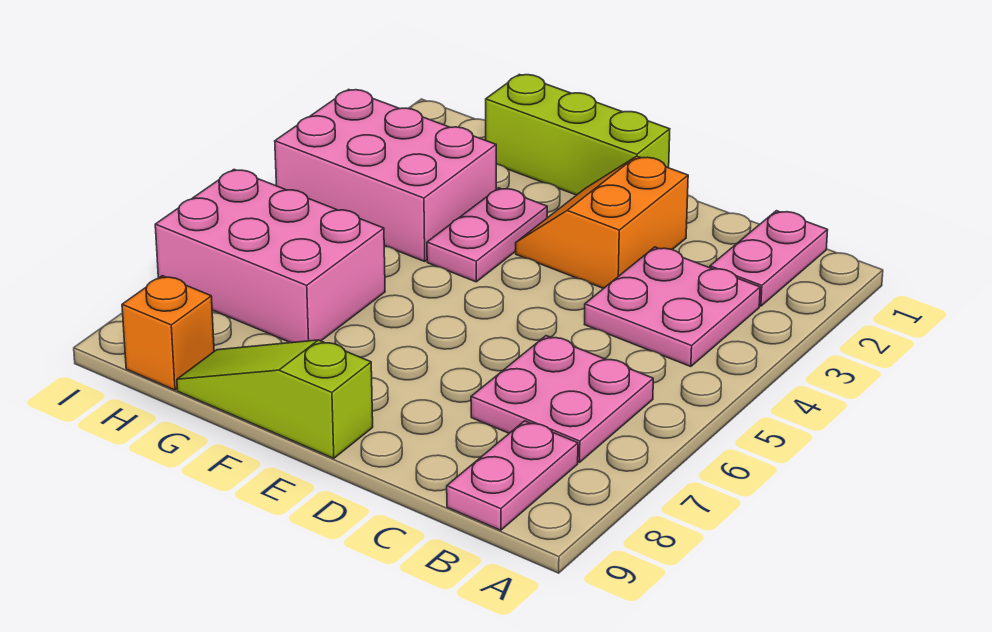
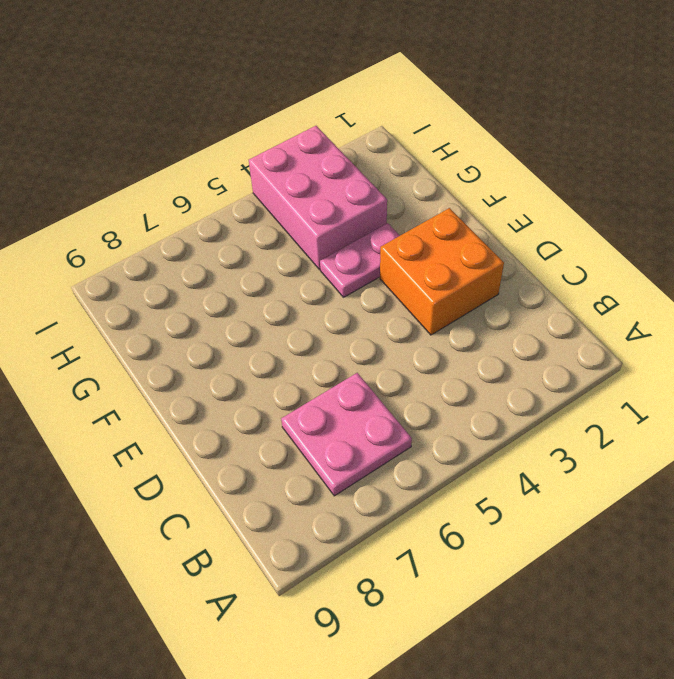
orange brick D2:E3 level 1 -> orange slope D2:E3 level 1 top D
none -> pink plate B1:B2 level 1
none -> pink plate B3:C4 level 1

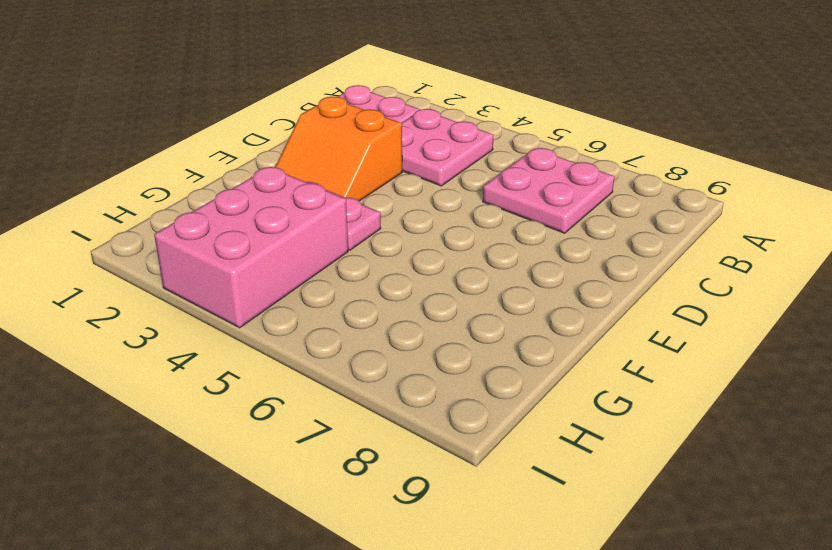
none -> pink plate B8:B9 level 1
none -> lime brick E1:G1 level 1

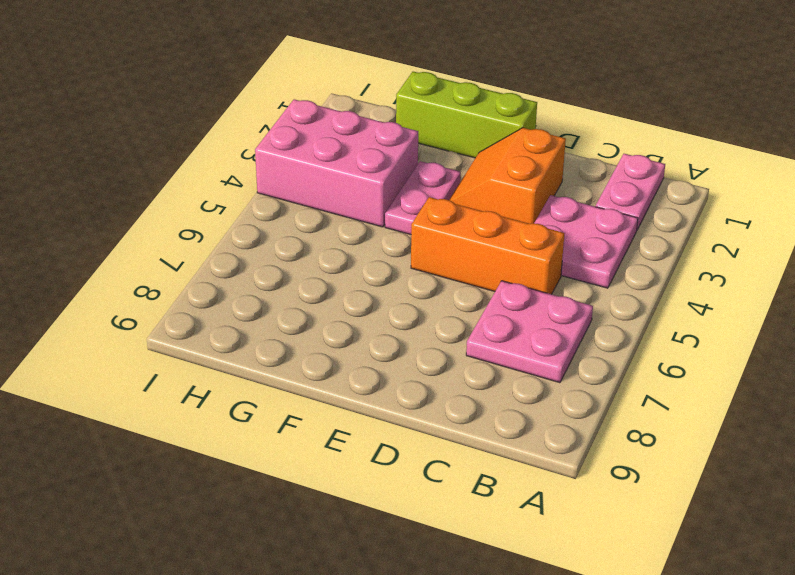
orange brick C5:E5 level 1 -> none
none -> pink plate B8:B9 level 1
none -> lime slope E9:G9 level 1 top E

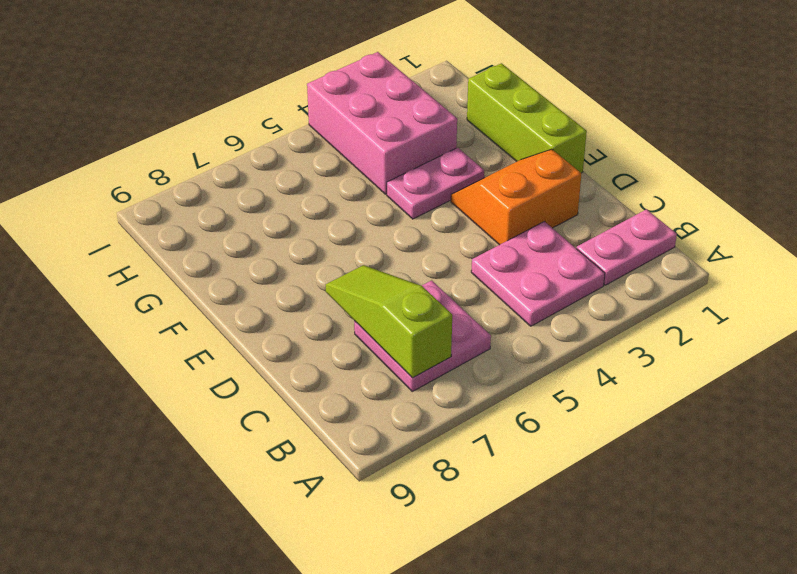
lime slope B7:D7 level 2 top B -> lime slope E9:G9 level 1 top E
none -> pink plate B8:B9 level 1
none -> pink brick G6:I7 level 1

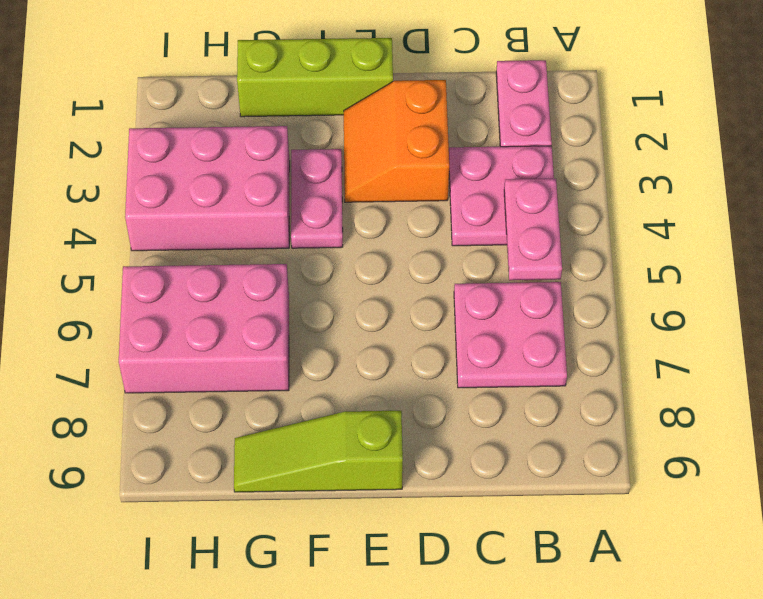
pink plate B4:B5 level 2 -> pink plate B8:B9 level 1
none -> orange brick H9 level 1

